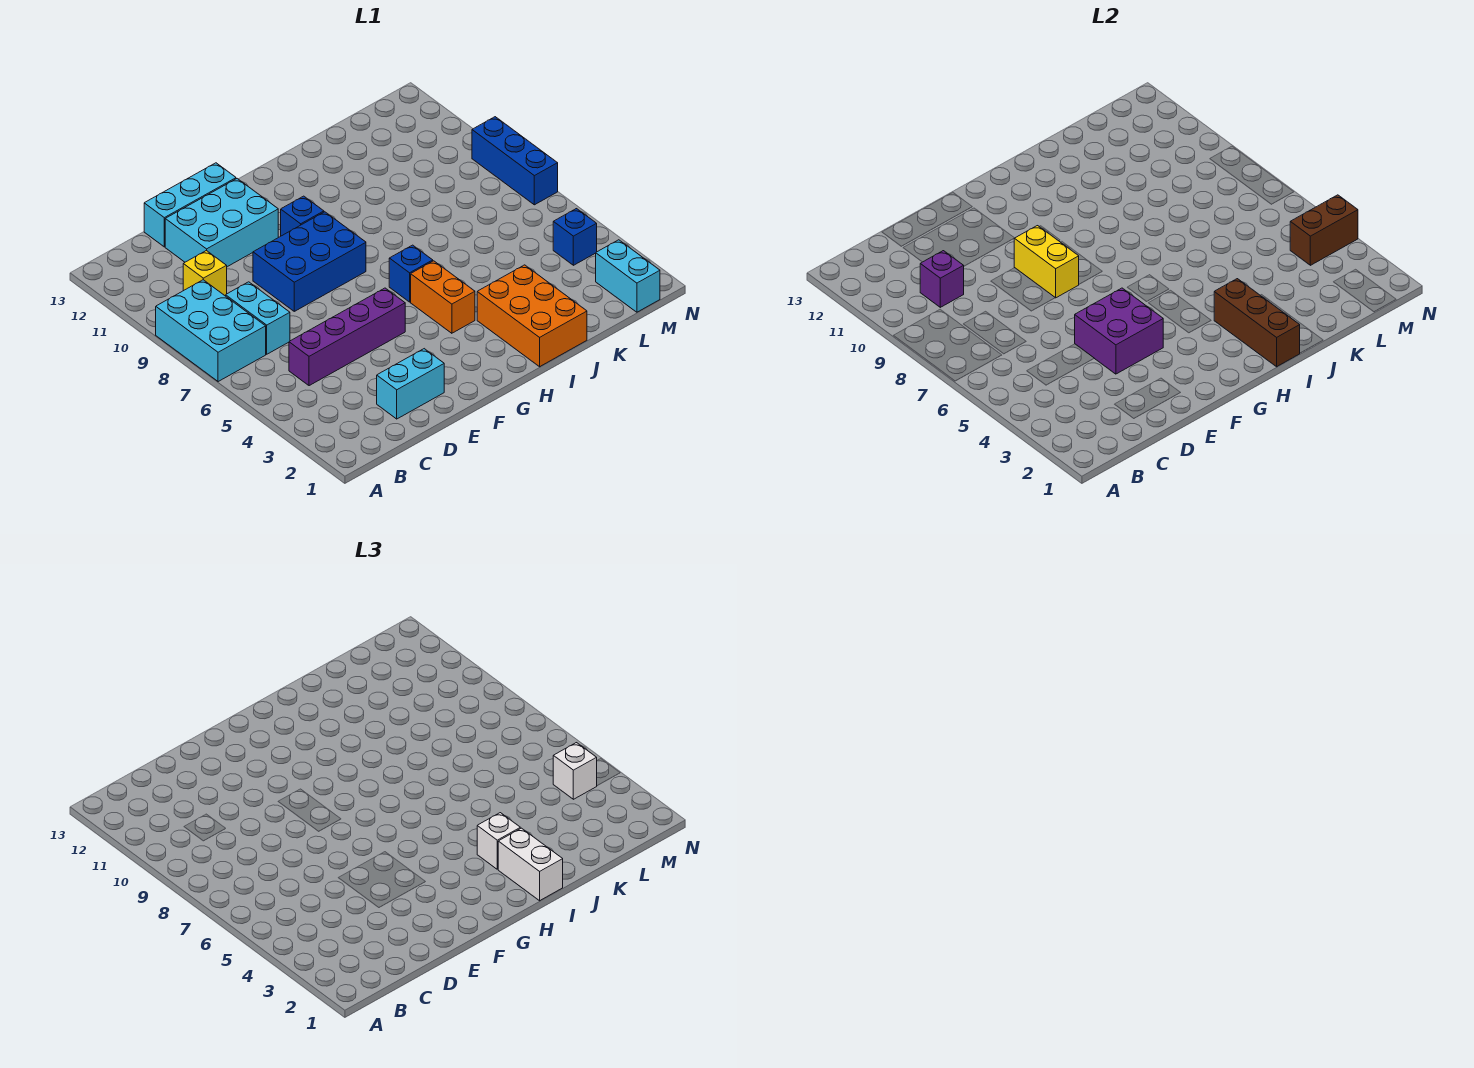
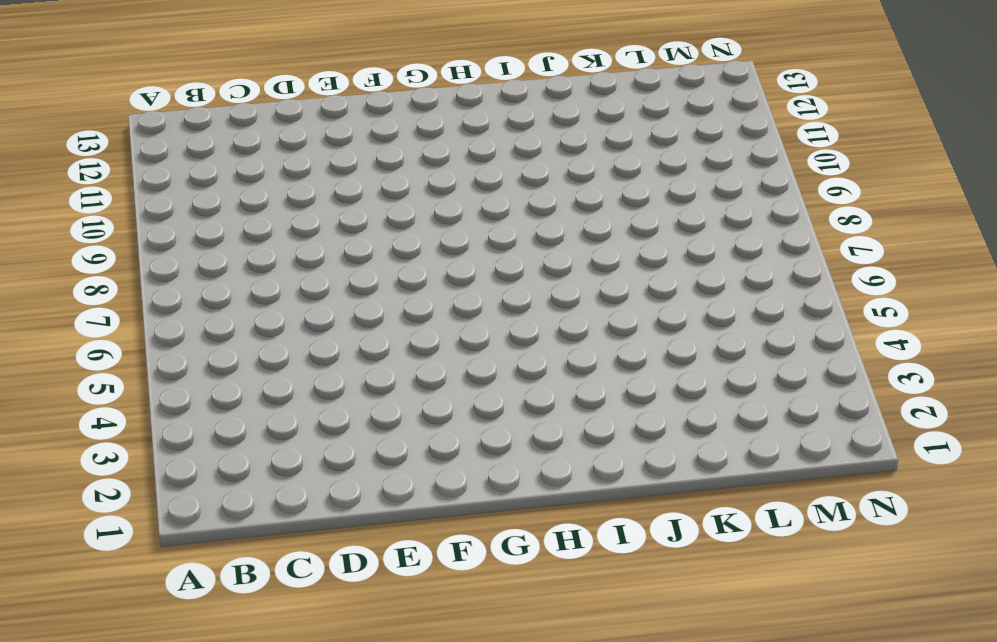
none -> cyan brick A7:B9 level 1
none -> purple brick C5:F5 level 1
none -> cyan brick C7:C8 level 1

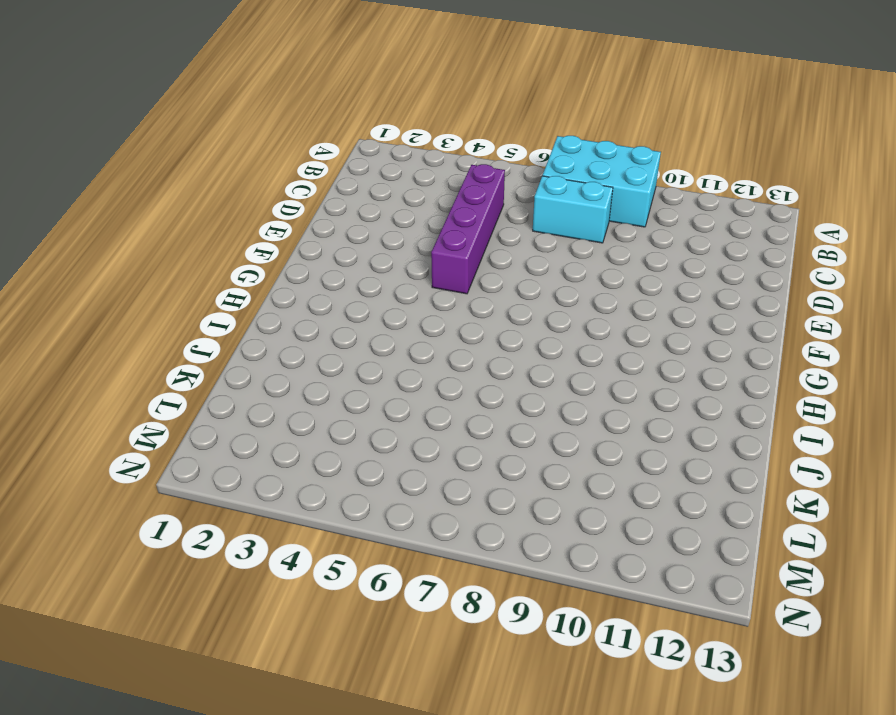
none -> yellow brick C10 level 1
none -> cyan brick D2:E2 level 1
none -> cyan brick D11:F12 level 1

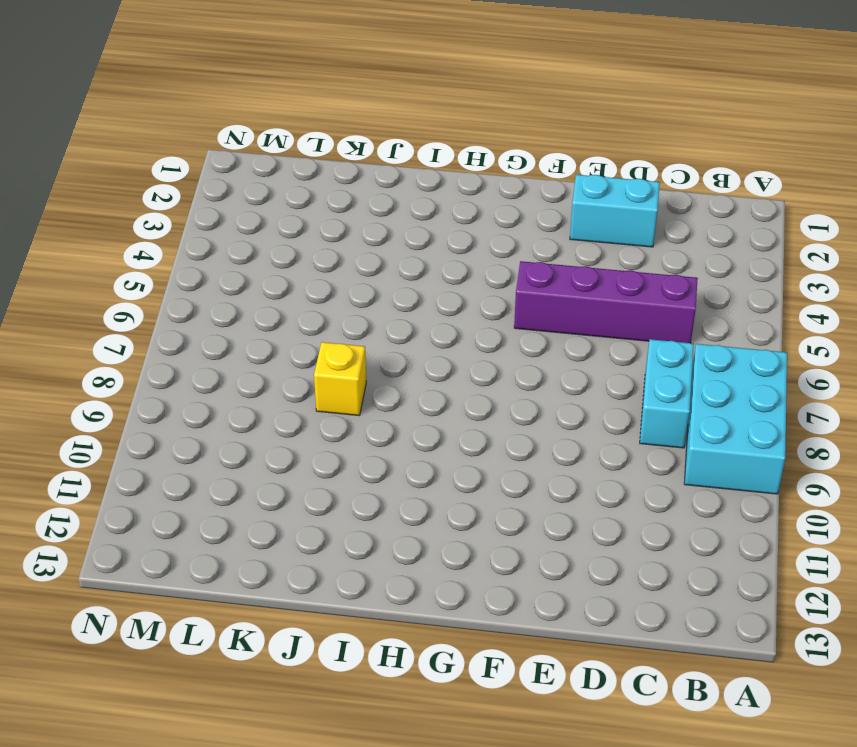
yellow brick J8 level 1 -> yellow brick C10 level 1
none -> cyan brick D11:F12 level 1
none -> cyan brick D13:F13 level 1
none -> blue brick E8:G9 level 1

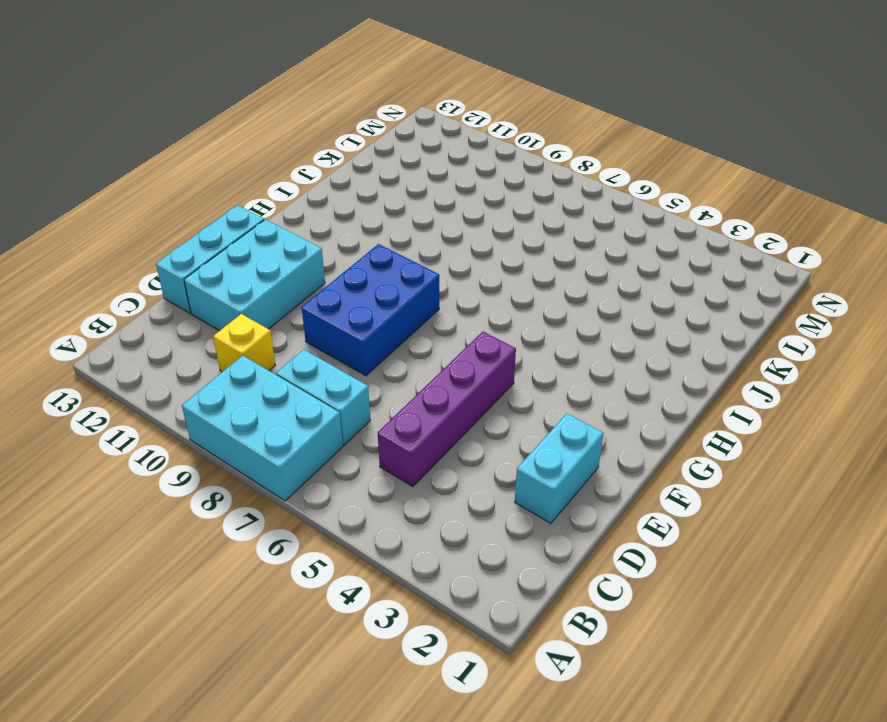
none -> blue brick G10 level 1
none -> orange brick H4:H5 level 1
none -> blue brick H6 level 1

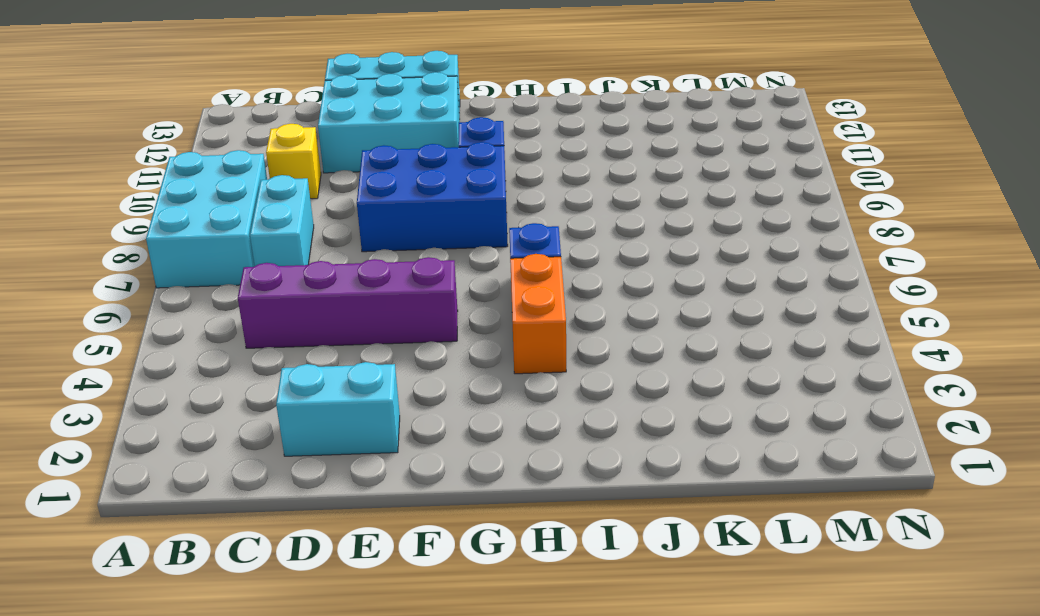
none -> orange brick I1:J3 level 1
none -> cyan brick M1:M2 level 1
none -> blue brick M4 level 1

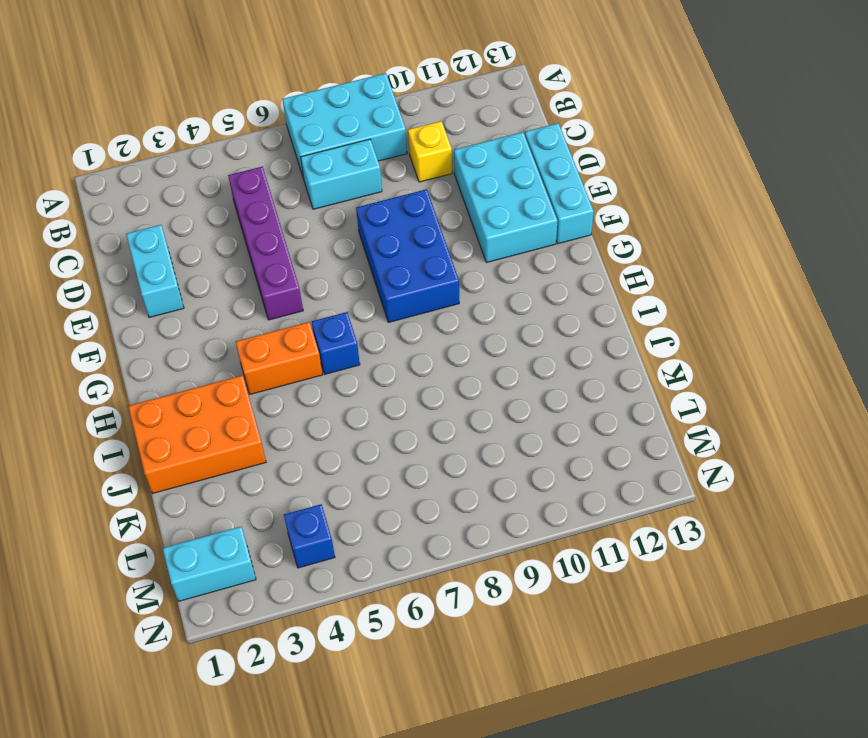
none -> blue brick G10 level 1
none -> blue brick N7:N9 level 1
none -> purple brick C10 level 2

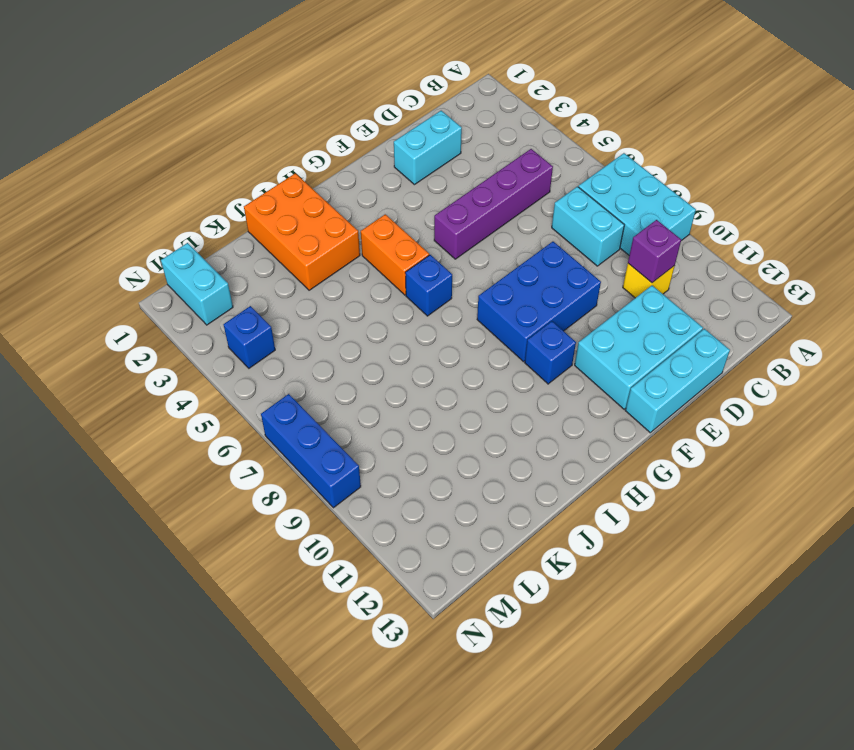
none -> purple brick E4:F5 level 2
none -> yellow brick F8:F9 level 2
none -> brown brick I1:I3 level 2

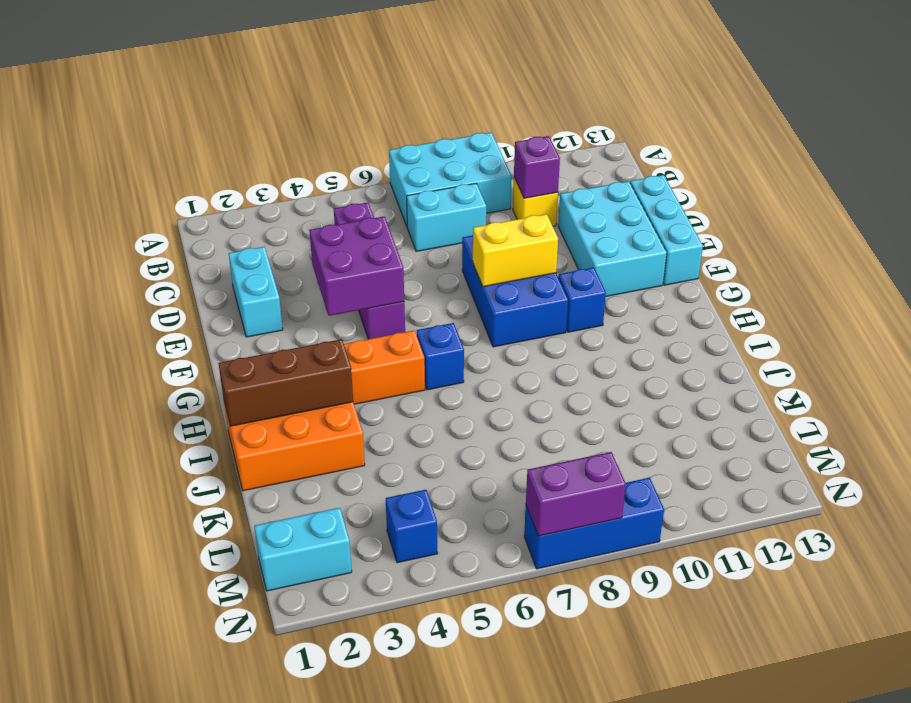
purple brick N7:N8 level 2 -> none
none -> brown brick M4:N4 level 2
none -> white brick I1:I2 level 3
none -> white brick I3 level 3

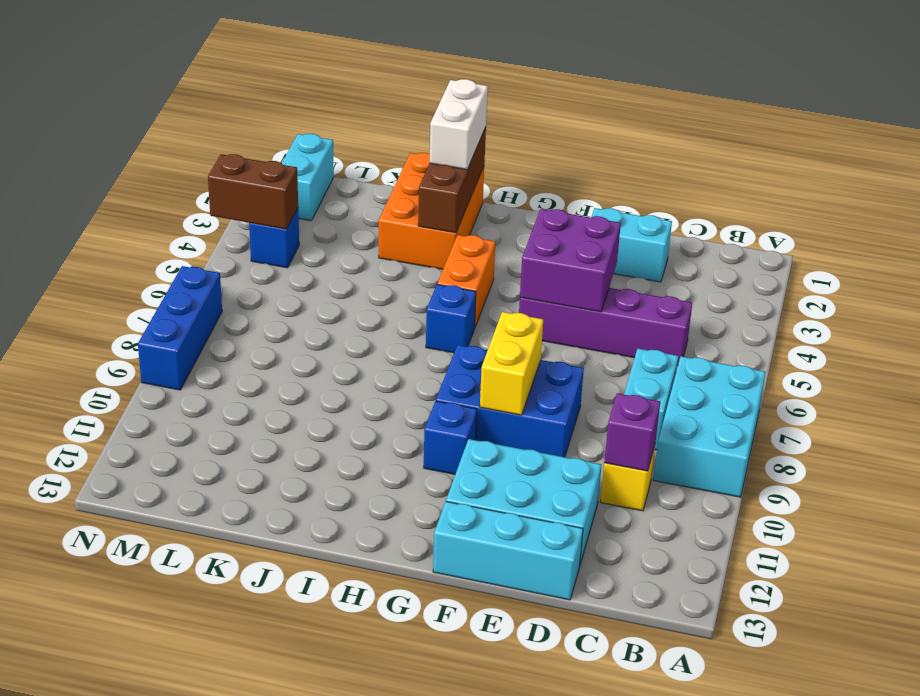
none -> white brick I3 level 3
none -> white brick M4 level 3

